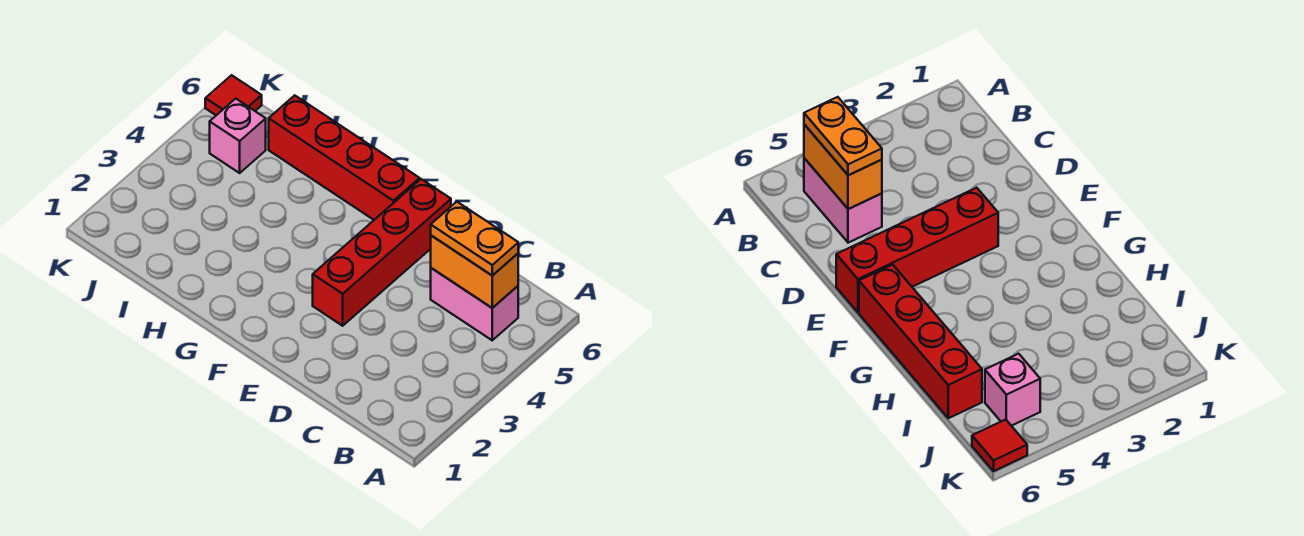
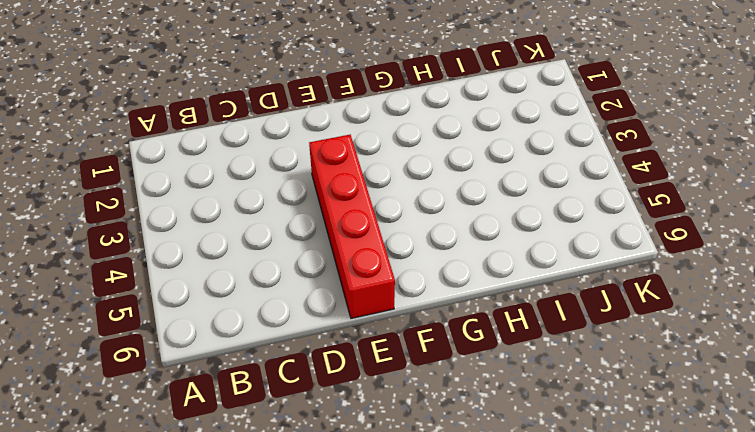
none -> pink brick B5:C5 level 1
none -> red brick F6:I6 level 1

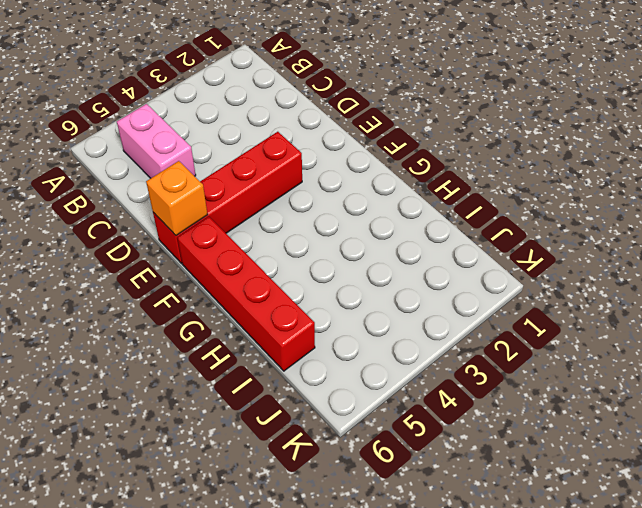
orange brick E6 level 2 -> none
none -> pink brick J5 level 1
none -> red tile K6 level 1

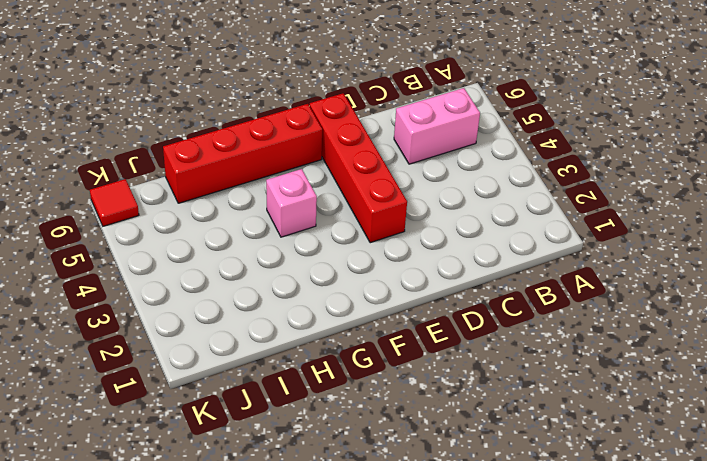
pink brick G4 level 1 -> pink brick J5 level 1
none -> orange brick B5:C5 level 2
none -> orange plate B5:C5 level 3

